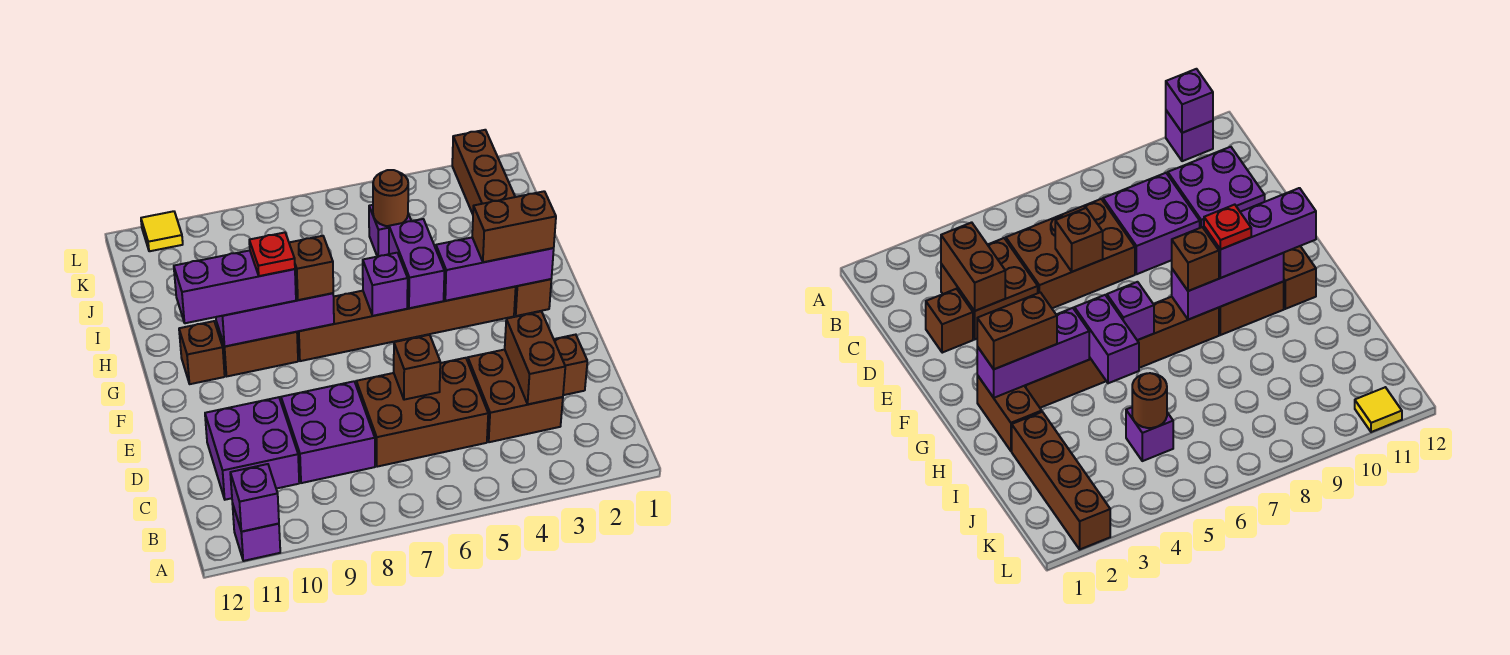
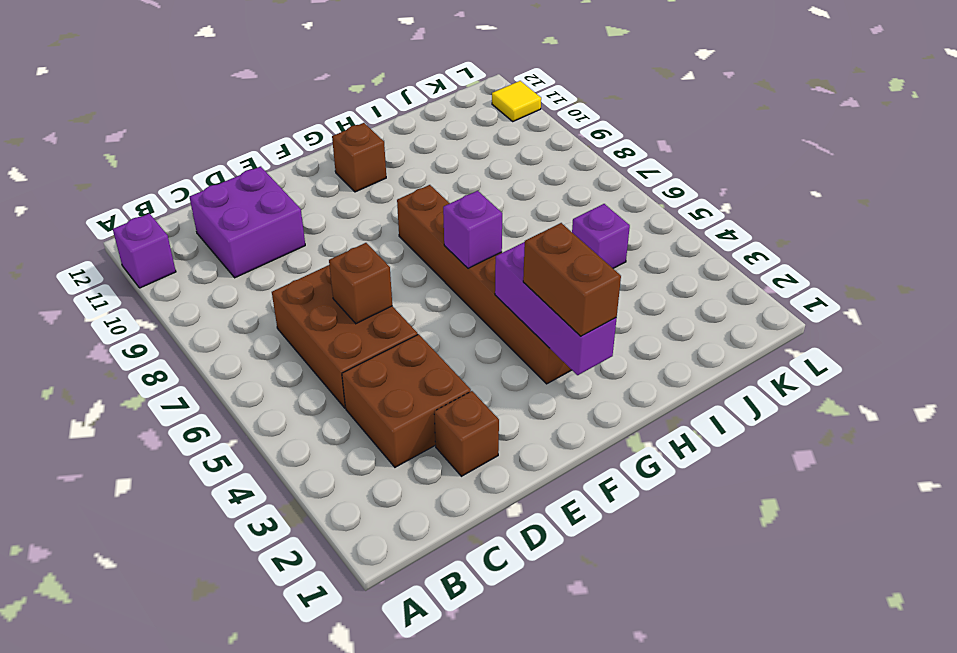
none -> purple brick C8:D9 level 1
none -> brown brick G2:H2 level 1
none -> brown brick G9:G10 level 1

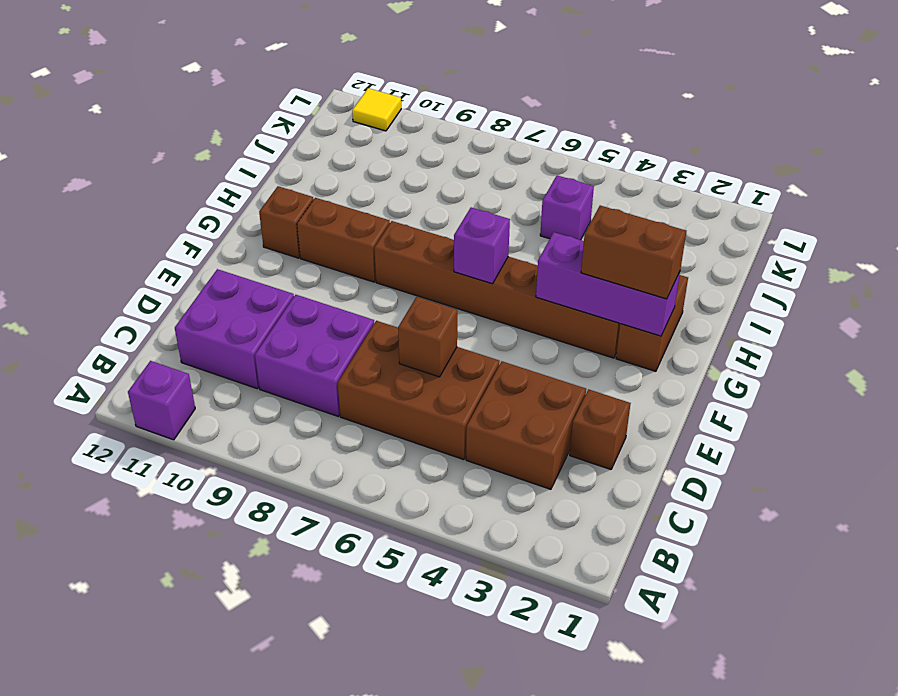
none -> brown brick I2:L2 level 1
none -> purple brick A11 level 2
none -> brown brick C3:D3 level 2

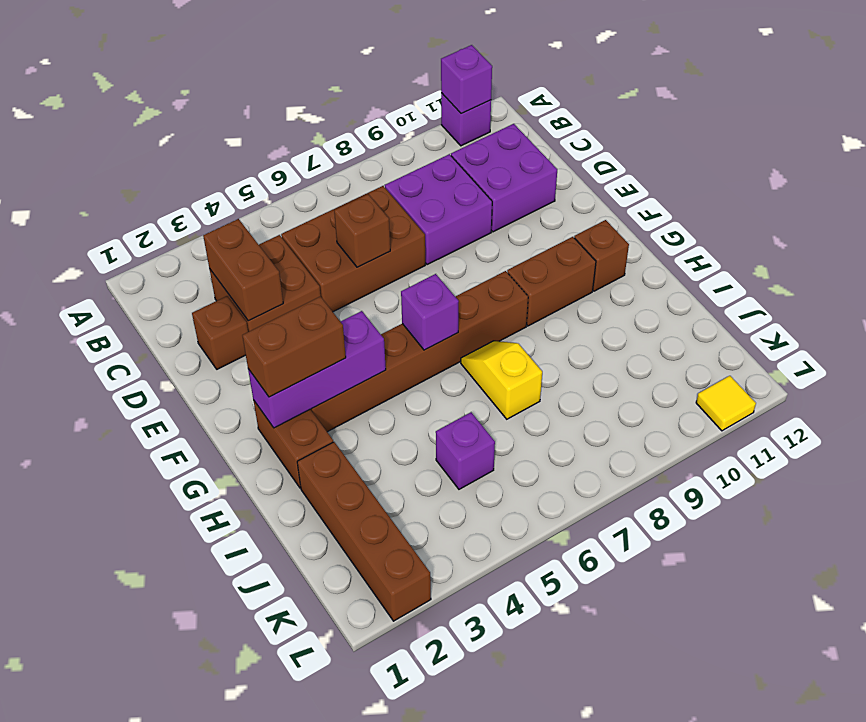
yellow slope H7:I7 level 1 top I -> none
none -> purple brick G5:H5 level 2
none -> purple brick G8:G10 level 2
none -> brown round brick J5 level 2

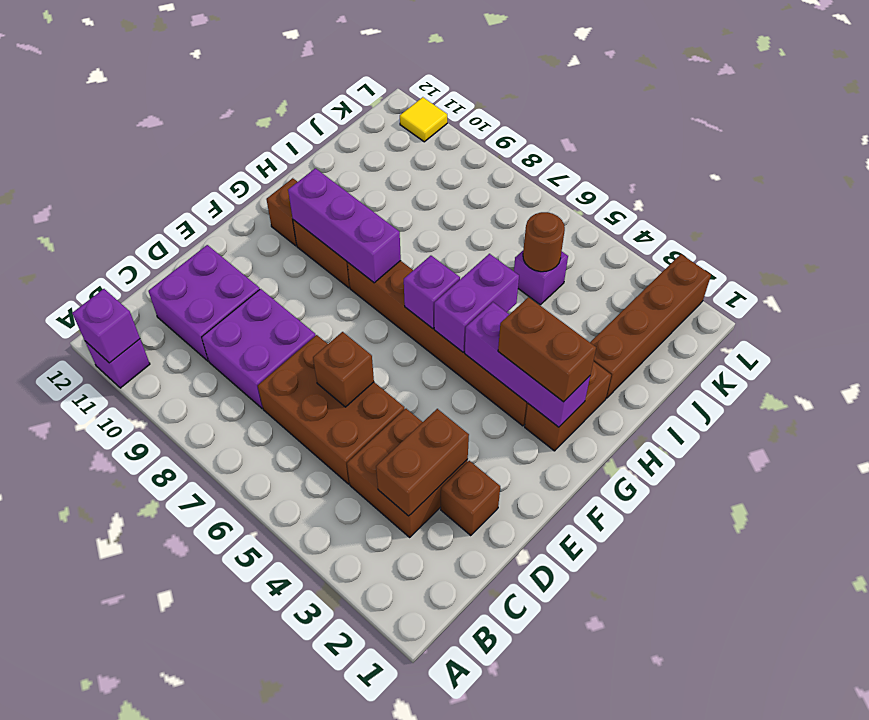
none -> brown brick G8 level 3
none -> purple brick G9:G11 level 3
none -> red plate G9 level 4

